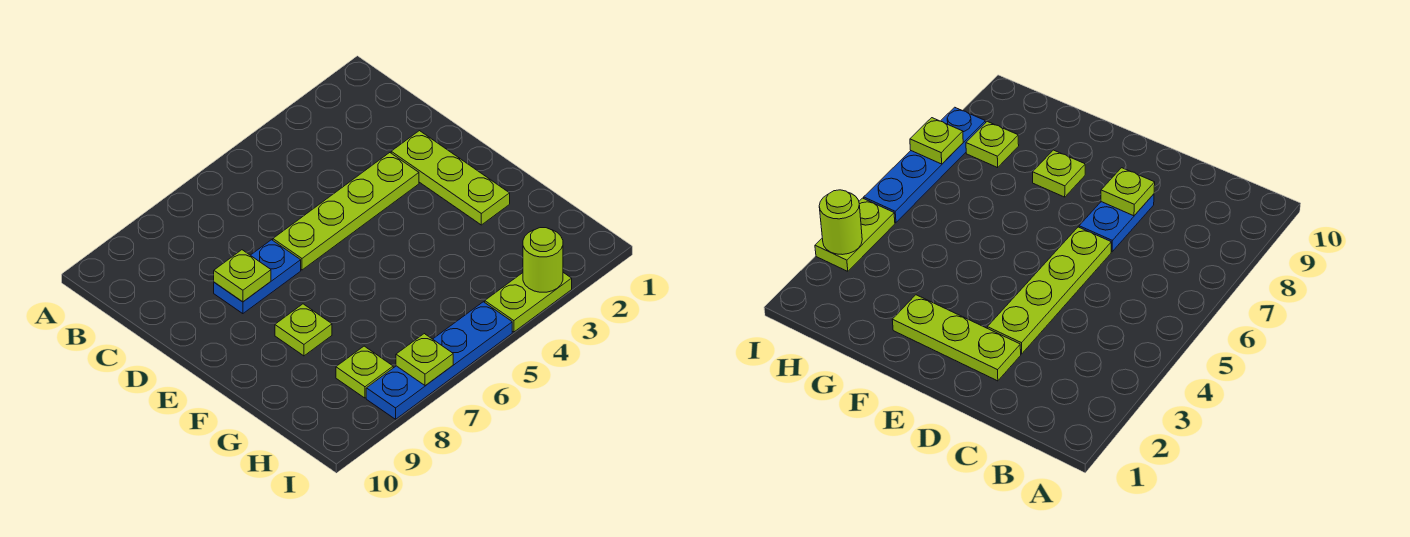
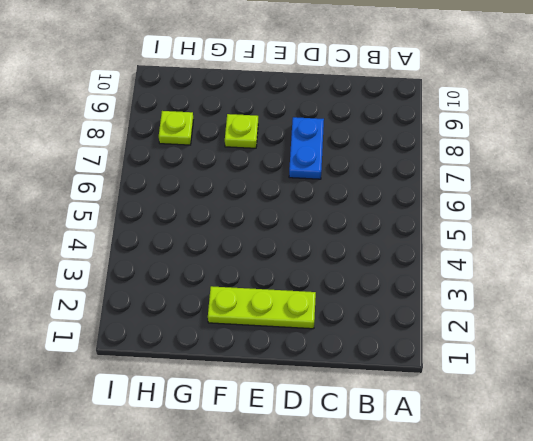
none -> lime plate D3:D6 level 1
none -> lime plate I3:I4 level 1

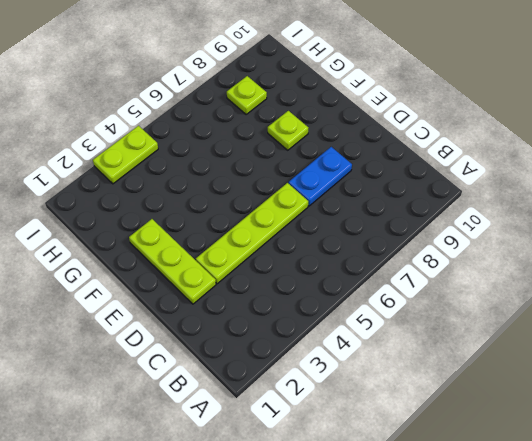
none -> blue plate I5:I8 level 1
none -> lime plate D8 level 2

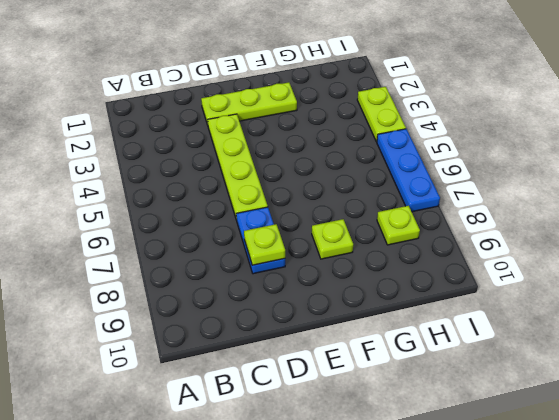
blue plate I5:I7 level 1 -> blue plate I5:I8 level 1
none -> lime round brick I3 level 2
none -> lime plate I7 level 2

